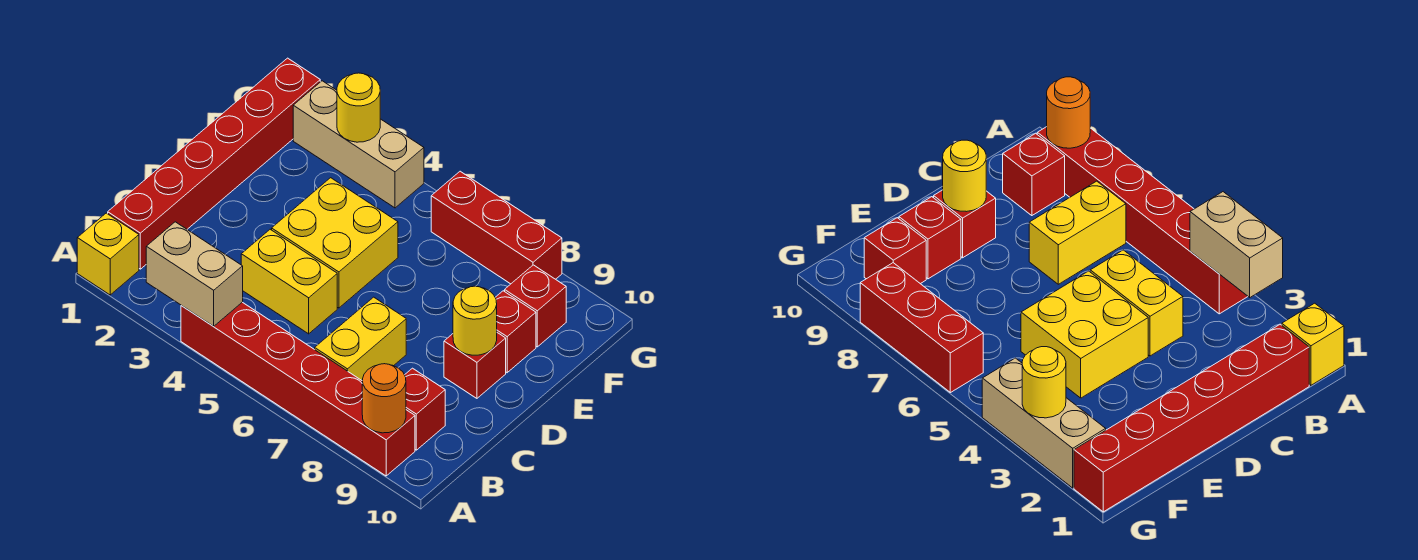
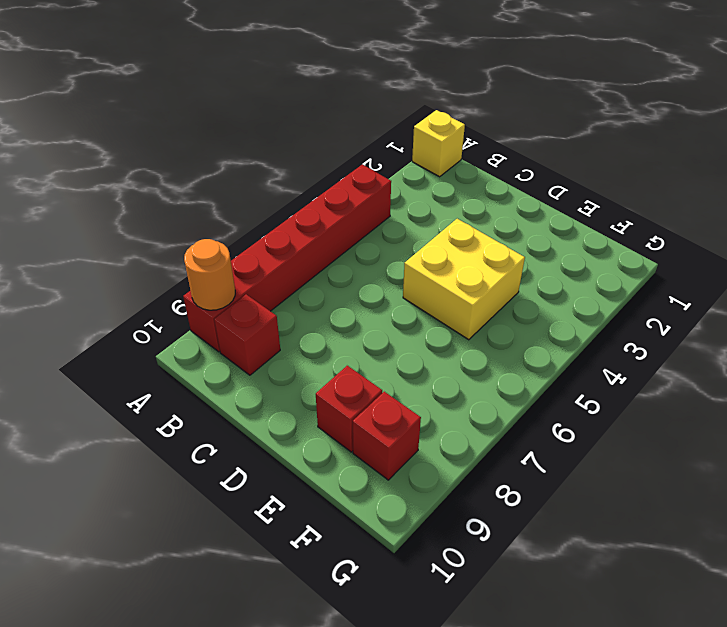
none -> red brick B1:G1 level 1
none -> yellow brick B7:C7 level 1
none -> yellow brick C4:C5 level 1

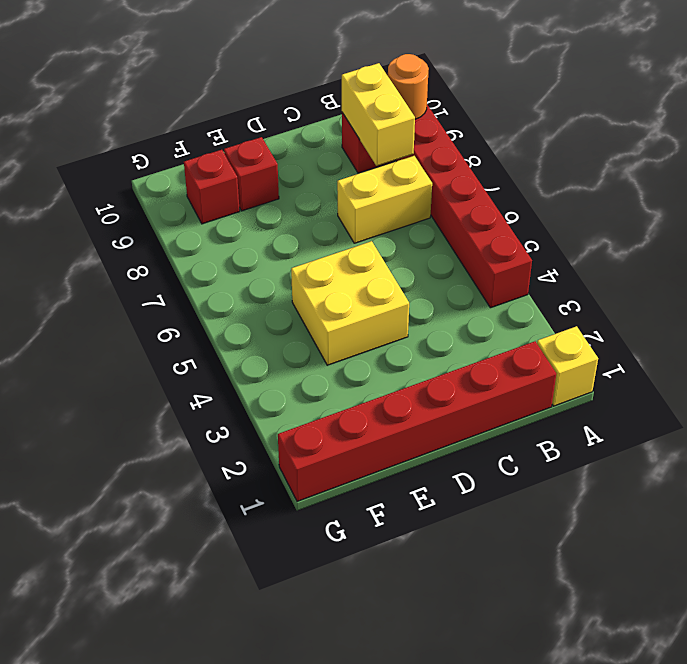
yellow brick B8:B9 level 2 -> yellow brick C4:C5 level 1
none -> red brick D9 level 1
none -> tan brick G2:G4 level 1
none -> red brick G6:G8 level 1

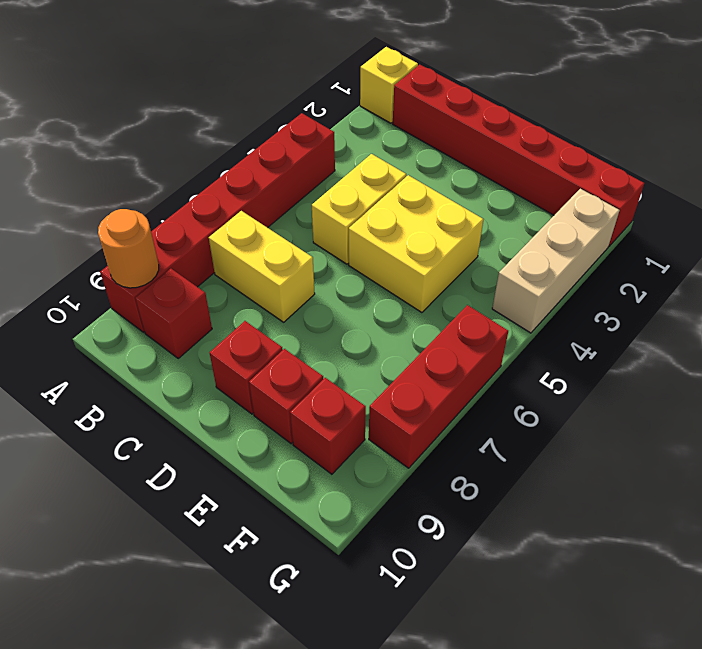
none -> tan brick A3:A4 level 2
none -> yellow round brick D9 level 2
none -> yellow round brick G3 level 2

